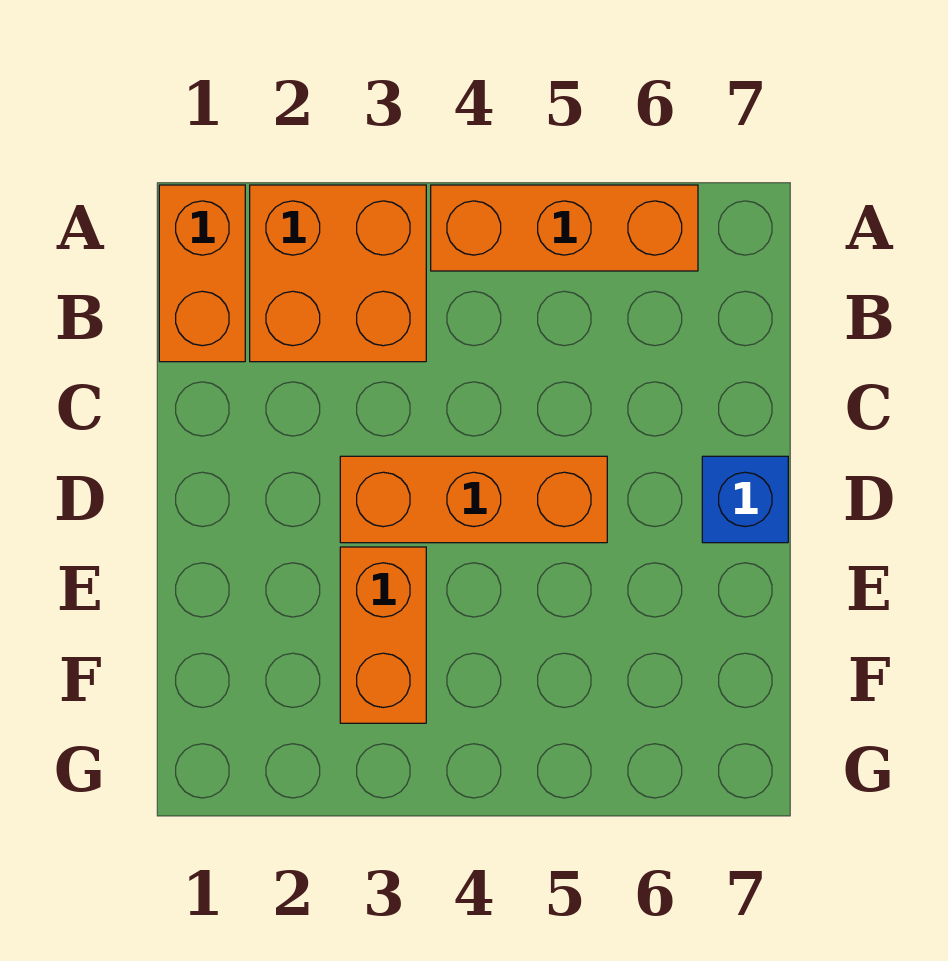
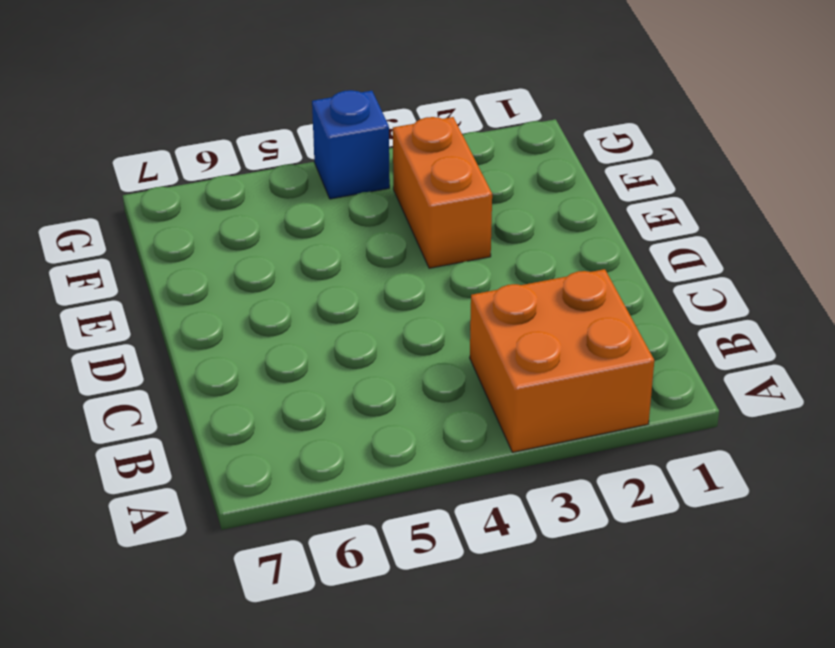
blue brick G4 level 1 -> blue brick D7 level 1
none -> orange brick A1:B1 level 1
none -> orange brick A4:A6 level 1

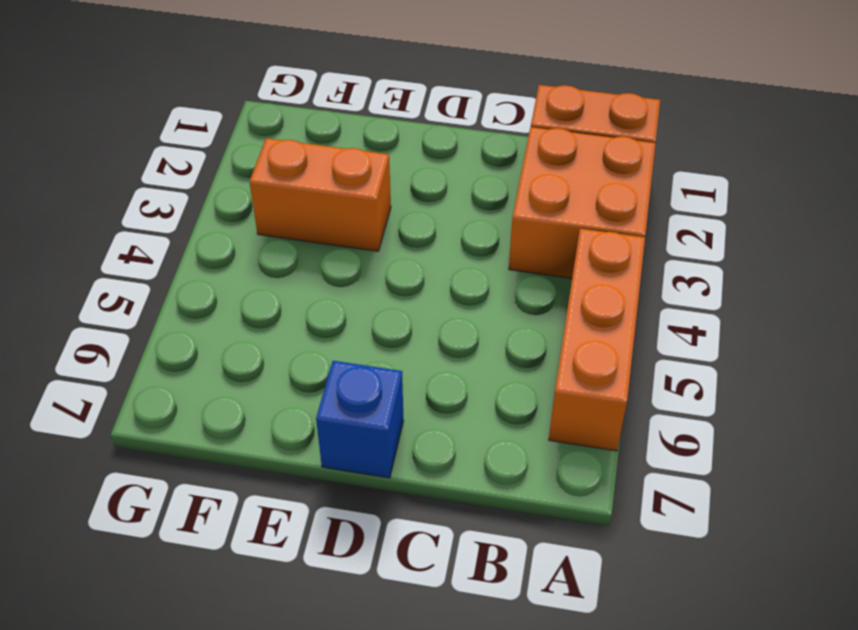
none -> orange brick D3:D5 level 1

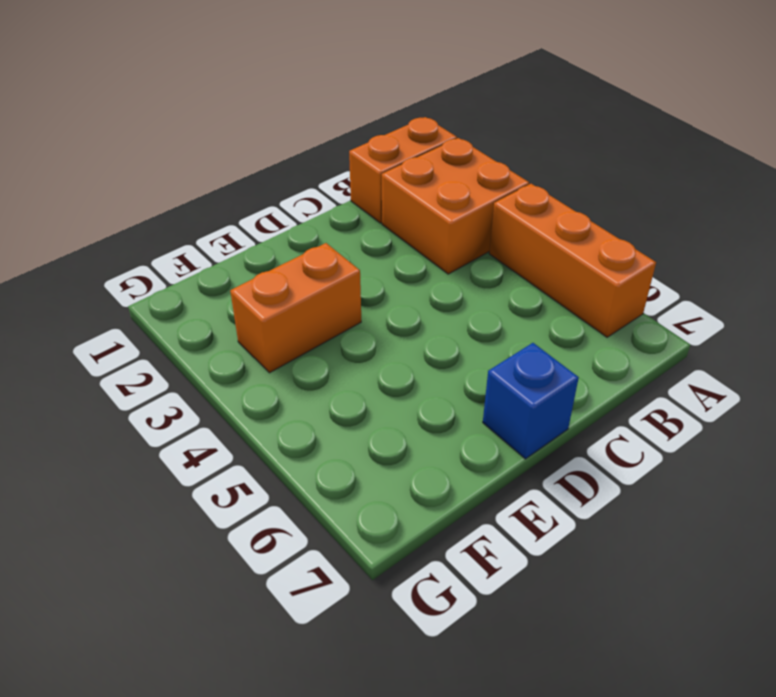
none -> orange brick D3:D5 level 1

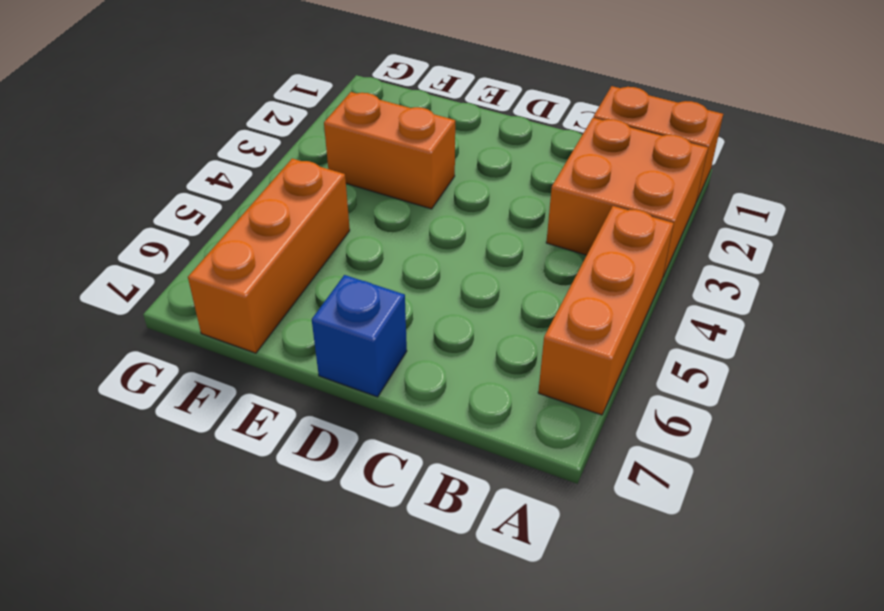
orange brick F5:F7 level 1 -> orange brick D3:D5 level 1

